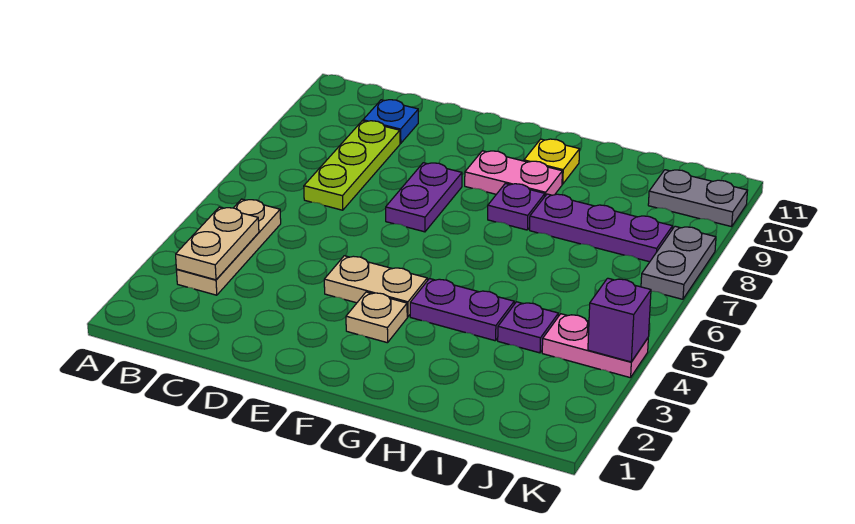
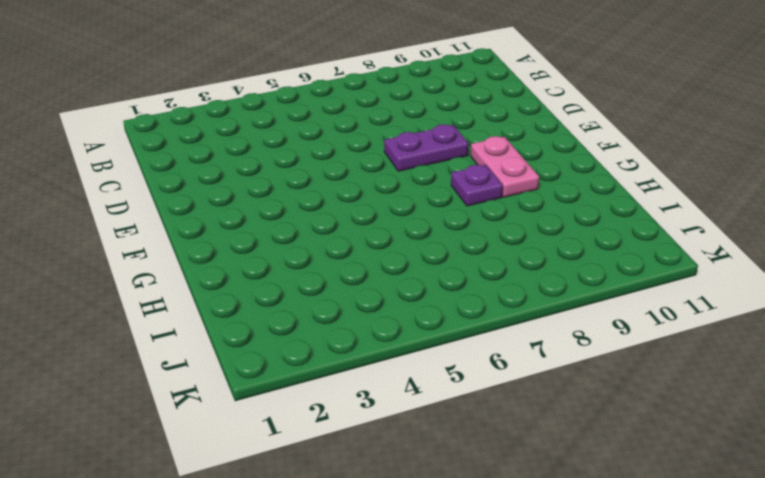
none -> tan plate B3:B5 level 1
none -> lime plate C7:C9 level 1
none -> blue plate C10 level 1

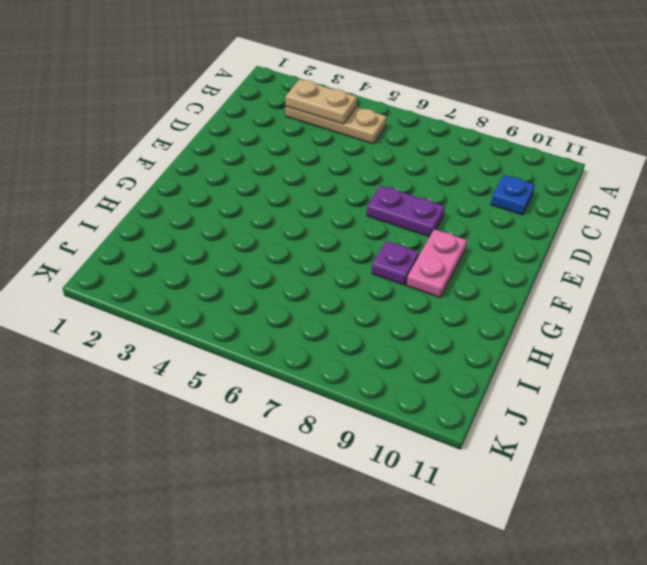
none -> lime plate C7:C9 level 1
none -> tan plate E4:F4 level 1
none -> tan plate F3 level 1

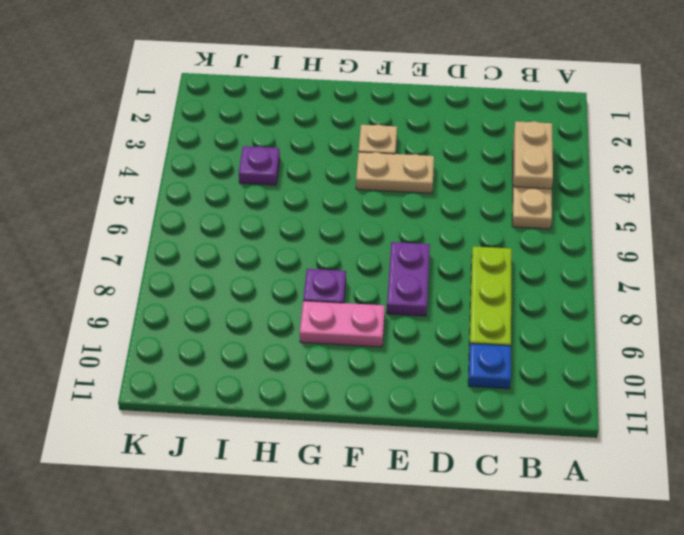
none -> purple plate G4:H4 level 1
none -> yellow plate G10 level 1
none -> purple plate H8:J8 level 1

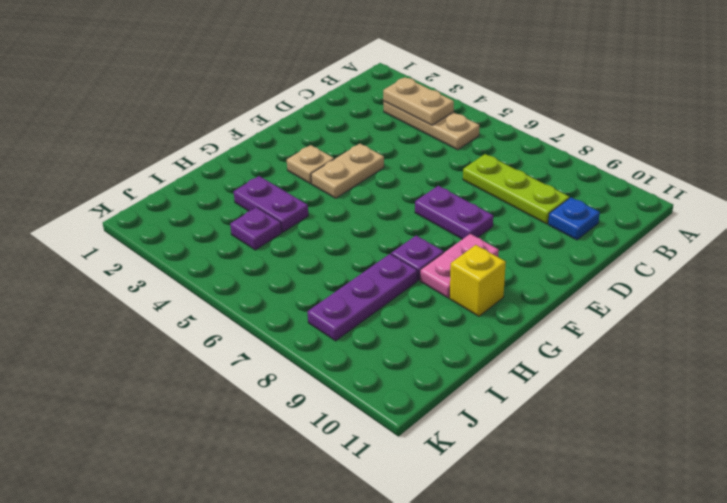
yellow brick G10 level 1 -> yellow plate G10 level 1
purple plate H3:H4 level 1 -> purple plate G4:H4 level 1
none -> pink plate J4:K4 level 1
none -> grey plate J10:K10 level 1
none -> grey plate K7:K8 level 1

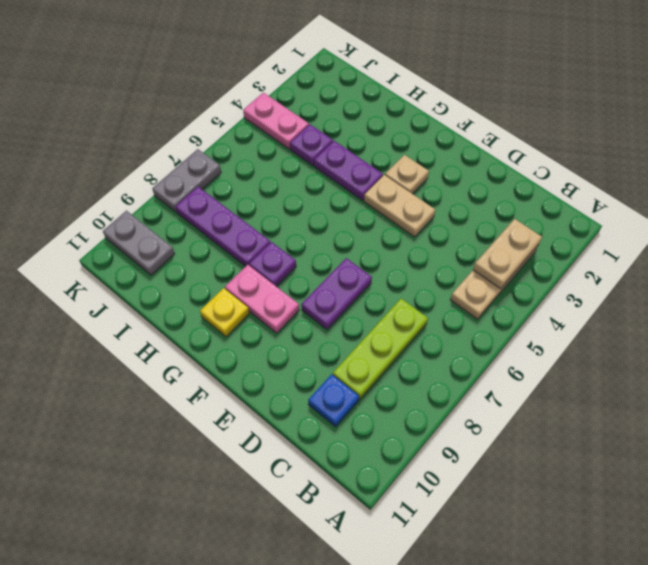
none -> purple brick K4 level 2

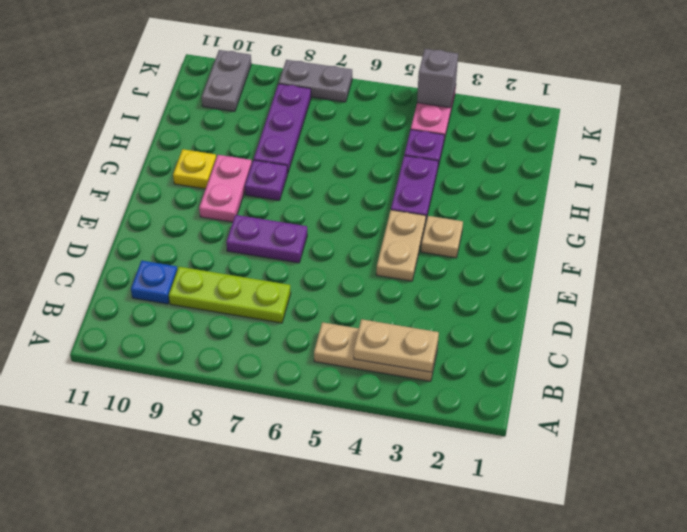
grey brick K4 level 2 -> purple brick K4 level 2

